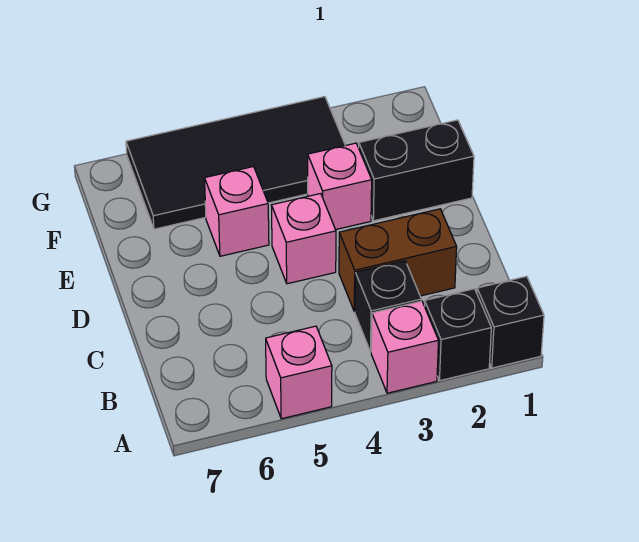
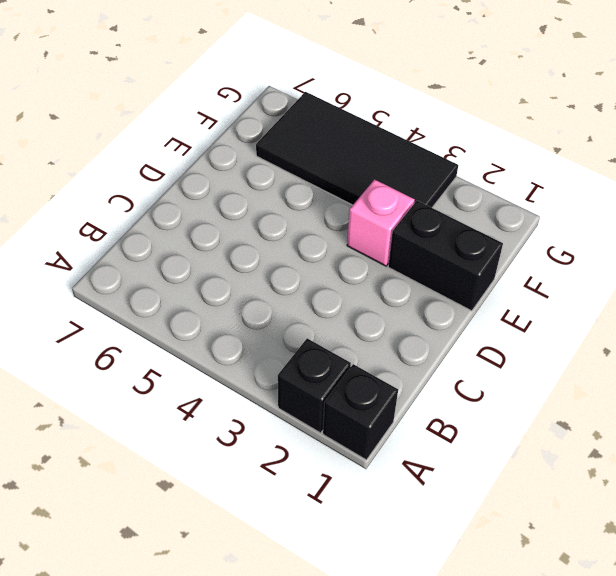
none -> pink brick A3 level 1
none -> pink brick A5 level 1

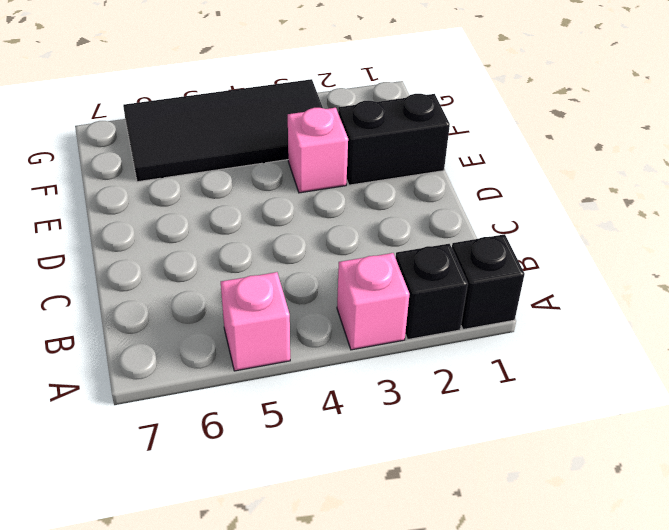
none -> black brick B3 level 1
none -> brown brick C2:C3 level 1

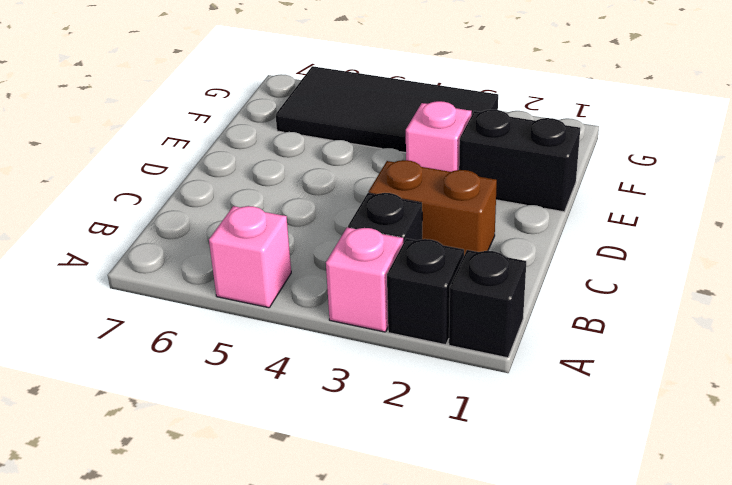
none -> pink brick D4 level 1
none -> pink brick E5 level 1

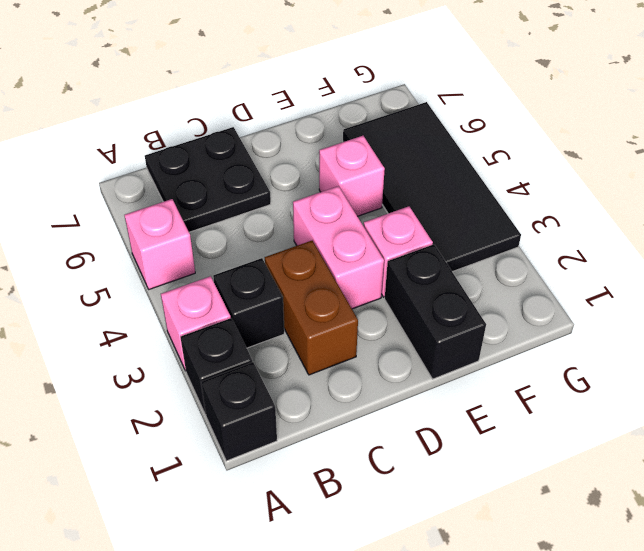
black plate B6:C7 level 1 -> none
pink brick D3:D4 level 1 -> pink brick D4 level 1

